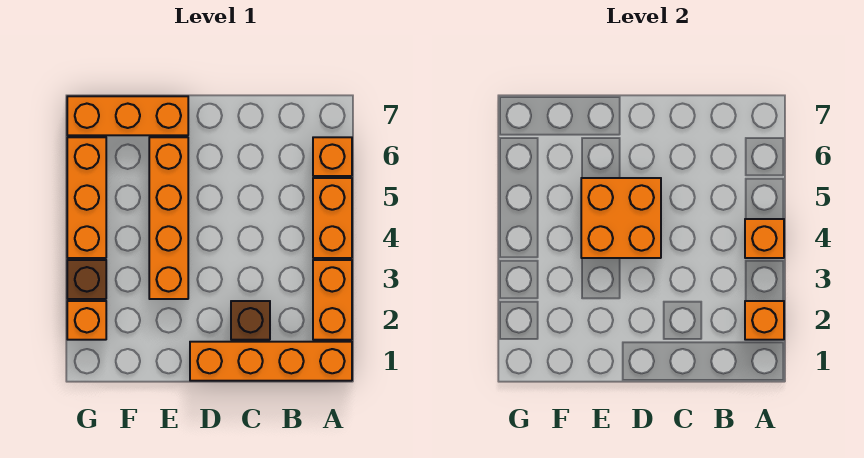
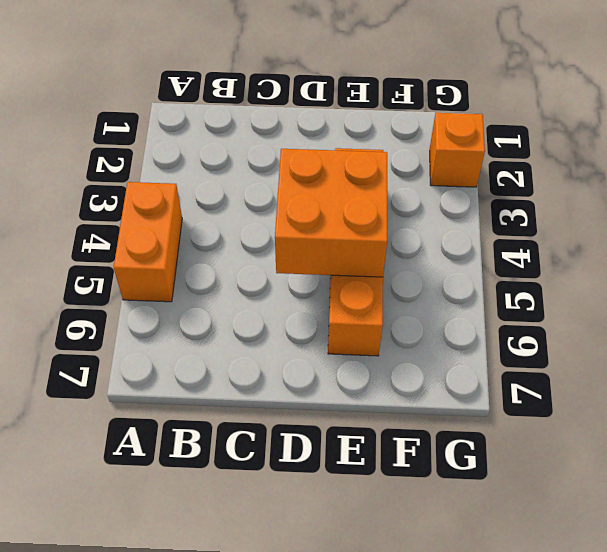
none -> orange brick A1:D1 level 1
none -> orange brick A2:A3 level 1
none -> orange brick A6 level 1

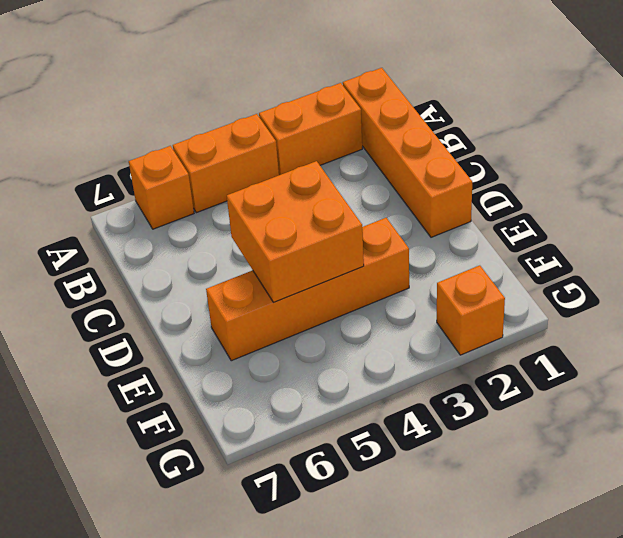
none -> brown brick C2 level 1
none -> orange brick E7:G7 level 1
none -> brown brick G3 level 1

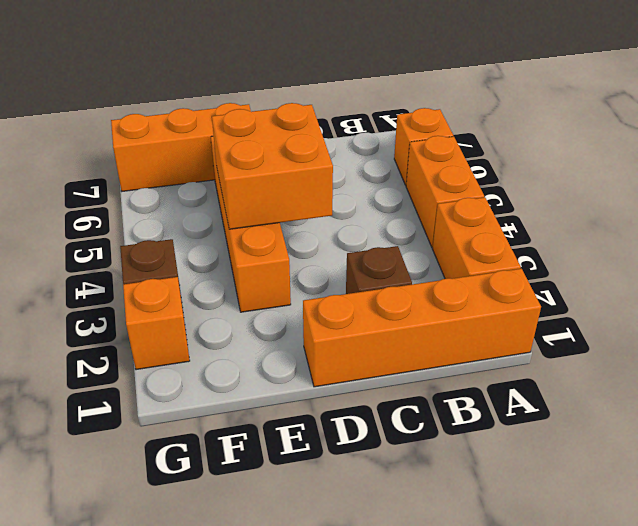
none -> orange brick G4:G6 level 1
none -> orange brick A2 level 2
none -> orange brick A4 level 2

